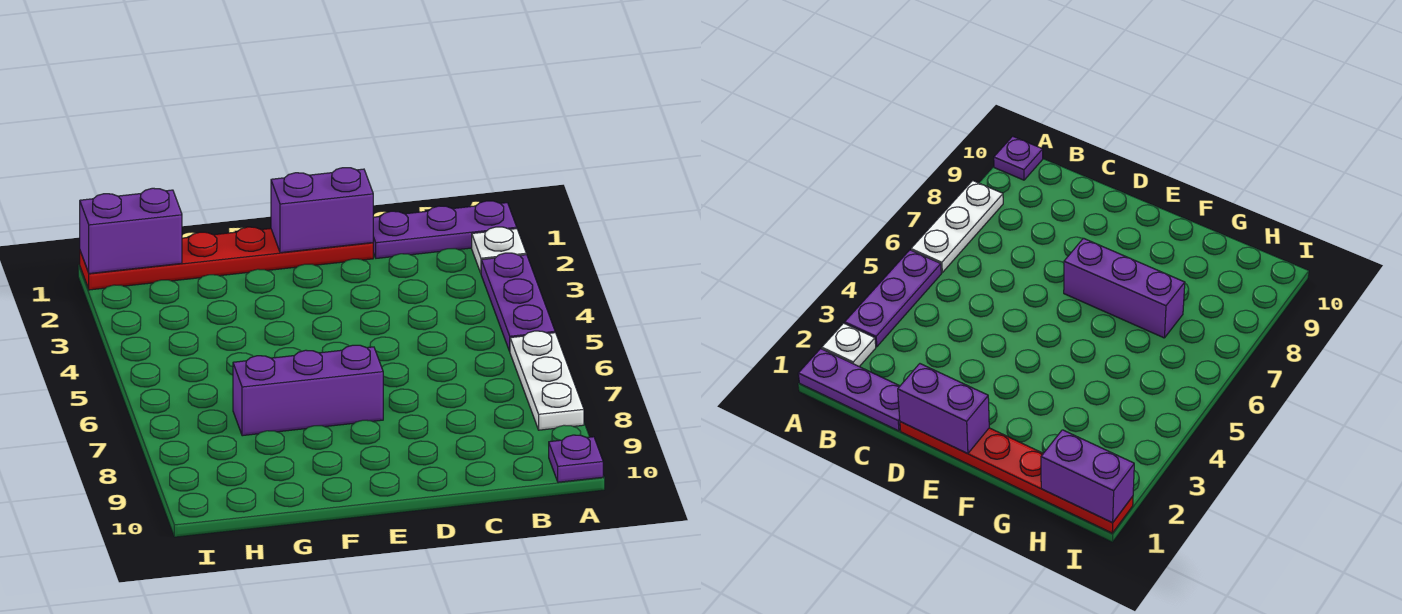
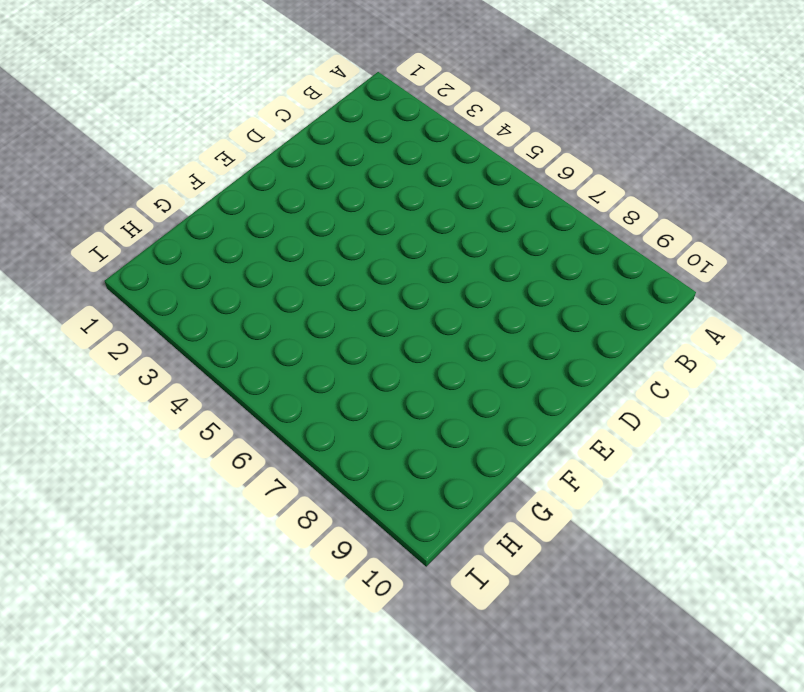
none -> purple plate A1:C1 level 1
none -> white plate A2 level 1

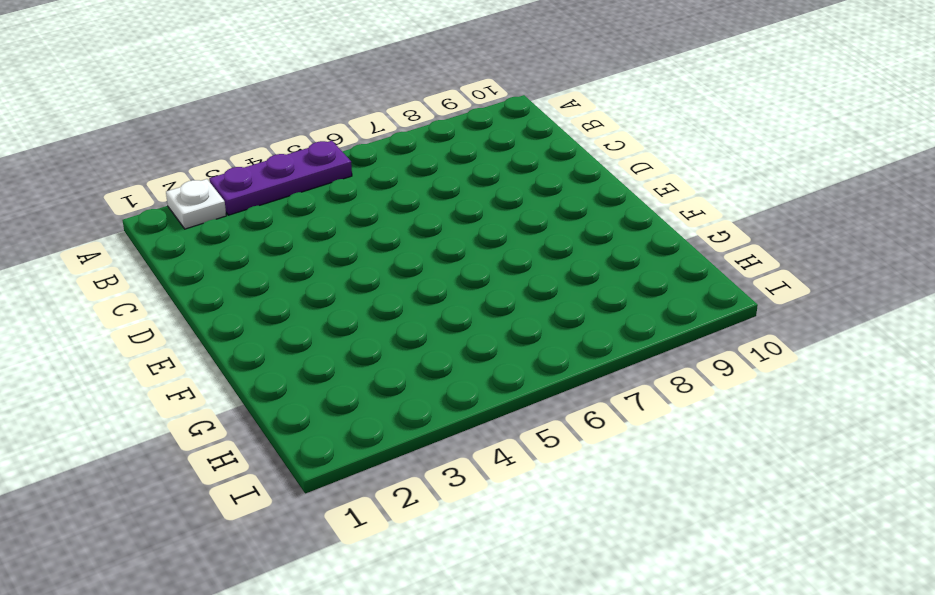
none -> purple plate A1:C1 level 1
none -> white plate A6:A8 level 1

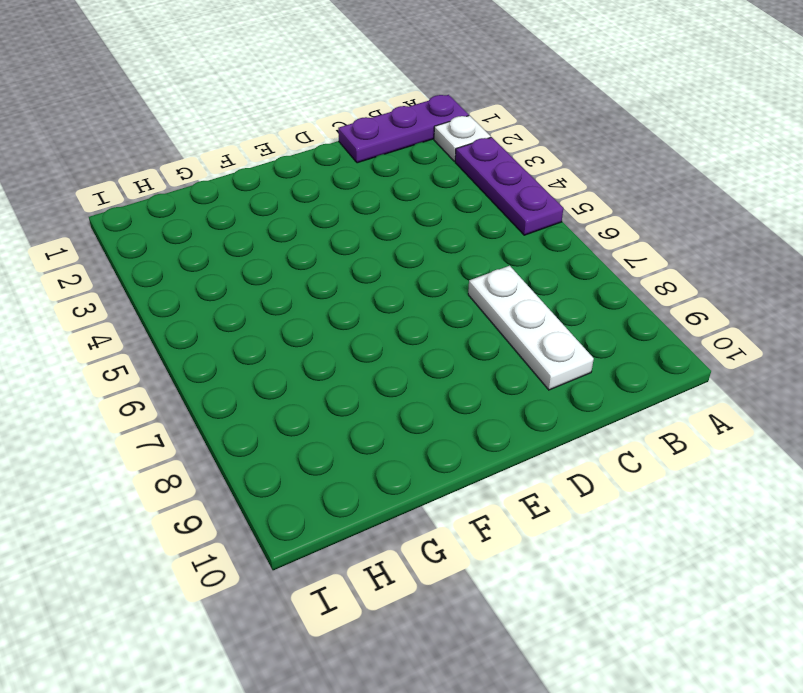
white plate C7:C9 level 1 -> white plate A6:A8 level 1
none -> purple plate A10 level 1
none -> red plate D1:I1 level 1

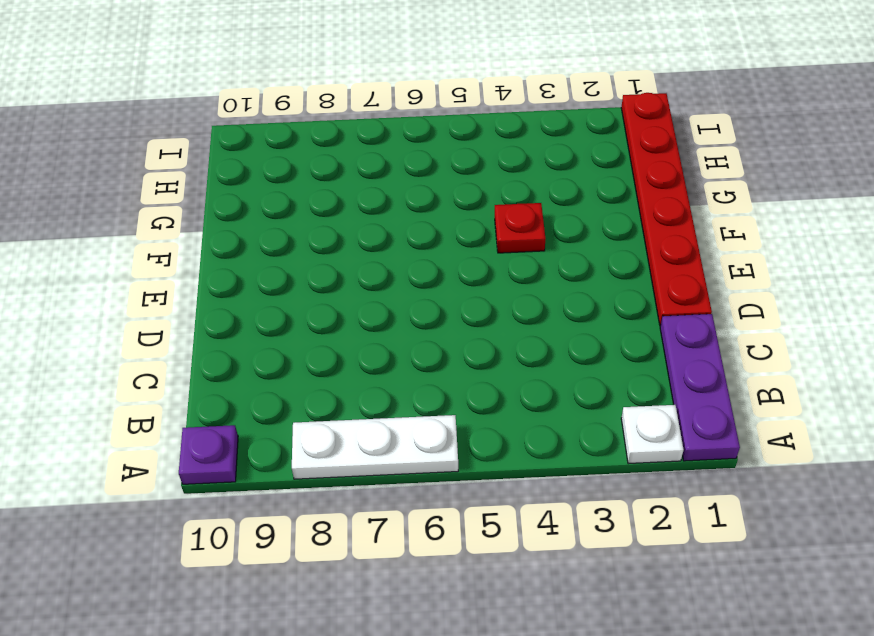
red plate F4 level 1 -> none
none -> purple plate A3:A5 level 1
none -> purple brick E7:G7 level 1

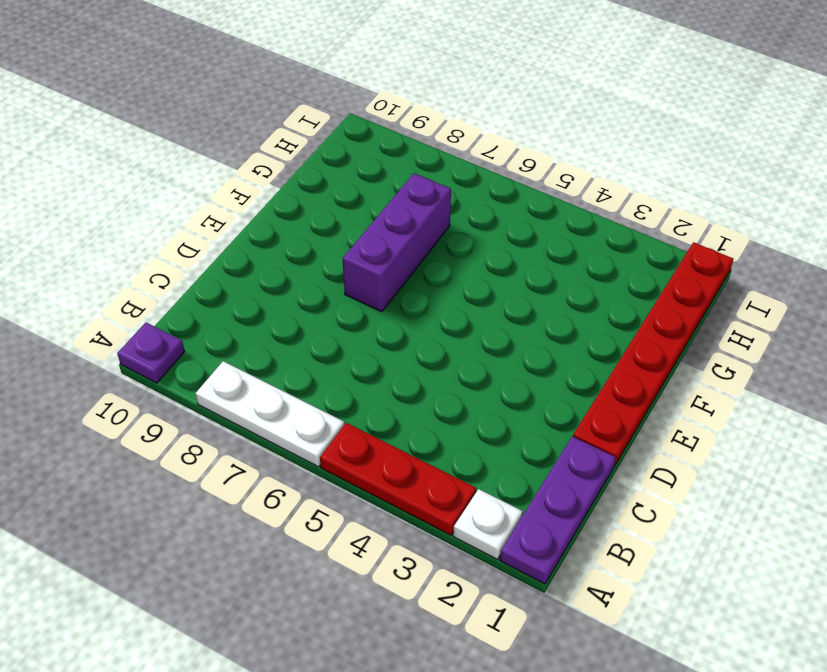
red plate A3:A5 level 1 -> purple plate A3:A5 level 1
none -> purple brick D1:E1 level 2
none -> purple brick H1:I1 level 2

